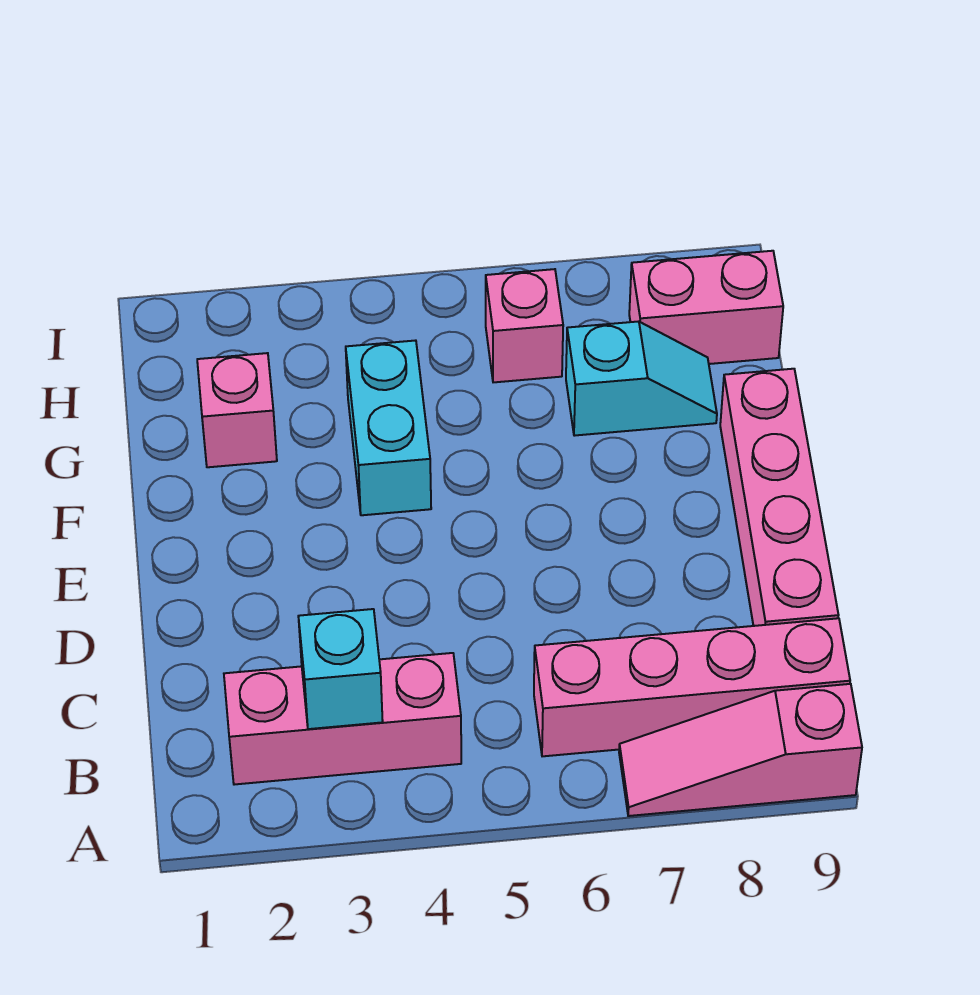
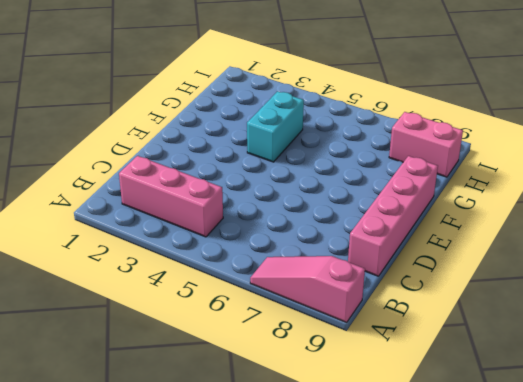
none -> pink brick B6:B9 level 1
none -> pink brick G2 level 1

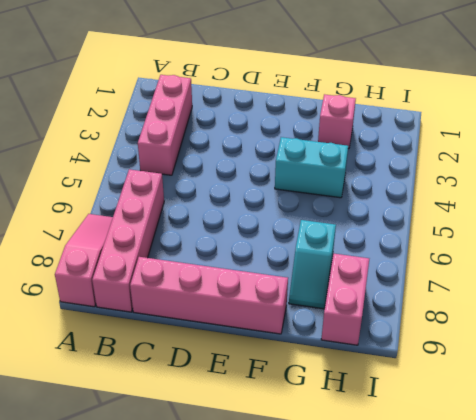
none -> pink brick H6 level 1
none -> cyan brick B3 level 2

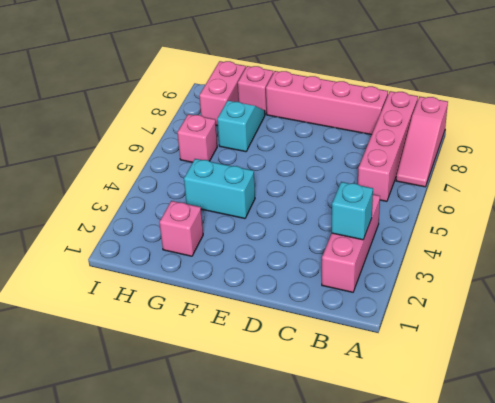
pink brick G9 level 1 -> none

